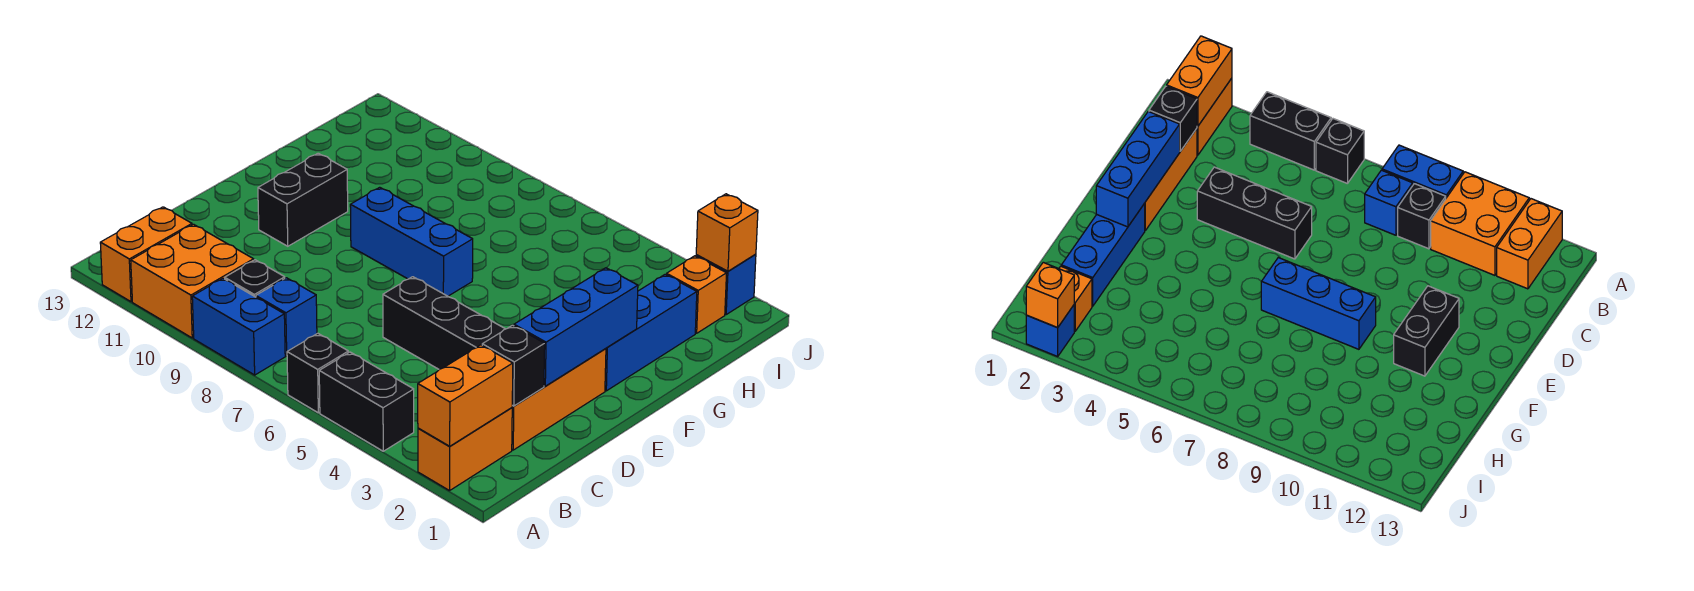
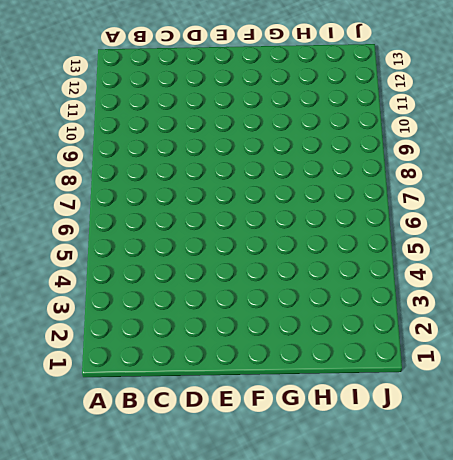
none -> orange brick A2:B2 level 1
none -> black brick A4:A5 level 1
none -> black brick A6 level 1

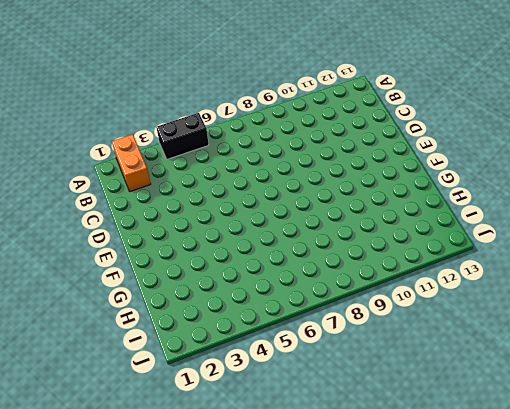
none -> black brick A6 level 1
none -> blue brick A8:A9 level 1
none -> orange brick A10:B11 level 1

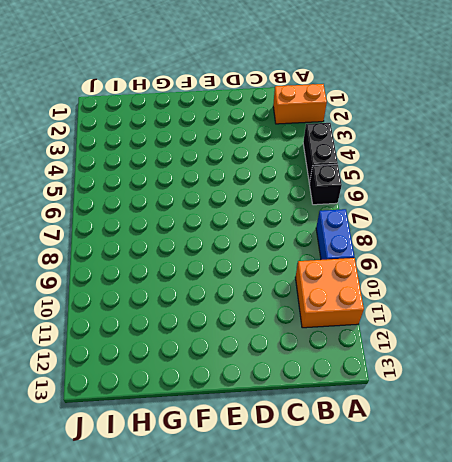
none -> orange brick A12:B12 level 1
none -> blue brick B8 level 1
none -> black brick B9 level 1

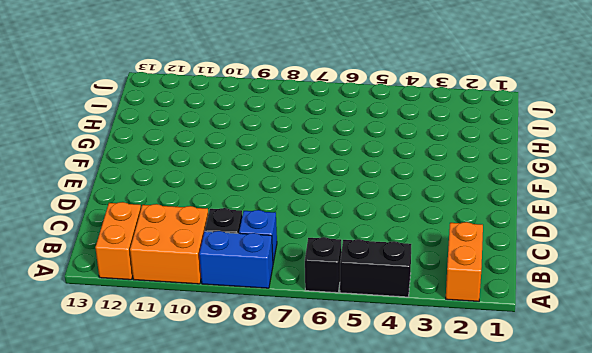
none -> orange brick C2:E2 level 1
none -> black brick D4:D6 level 1
none -> black brick E11:F11 level 1

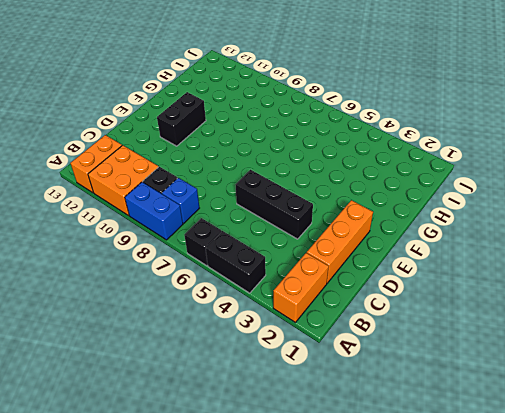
none -> blue brick F2:H2 level 1
none -> blue brick F7:F9 level 1
none -> orange brick I2 level 1

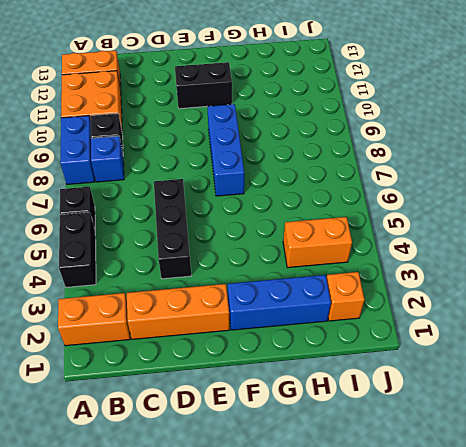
orange brick H4:I4 level 1 -> orange brick A2:B2 level 2
none -> blue brick J2 level 1
none -> black brick C2 level 2
none -> blue brick D2:F2 level 2

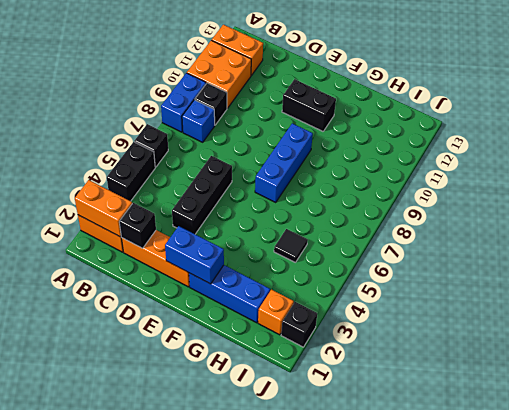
blue brick E2:F2 level 2 -> blue brick D2:F2 level 2
black tile H5 level 1 -> none
black brick J2 level 1 -> blue brick J2 level 1
none -> orange brick J2 level 2

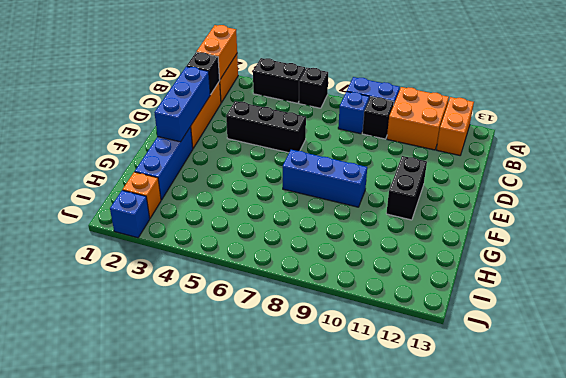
none -> orange brick J2 level 2

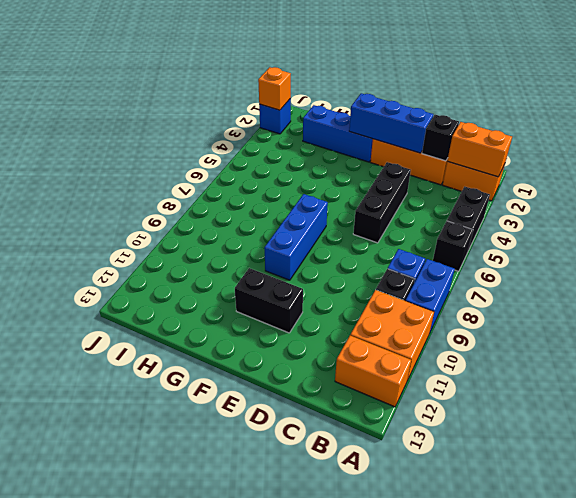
none -> orange brick I2 level 1

